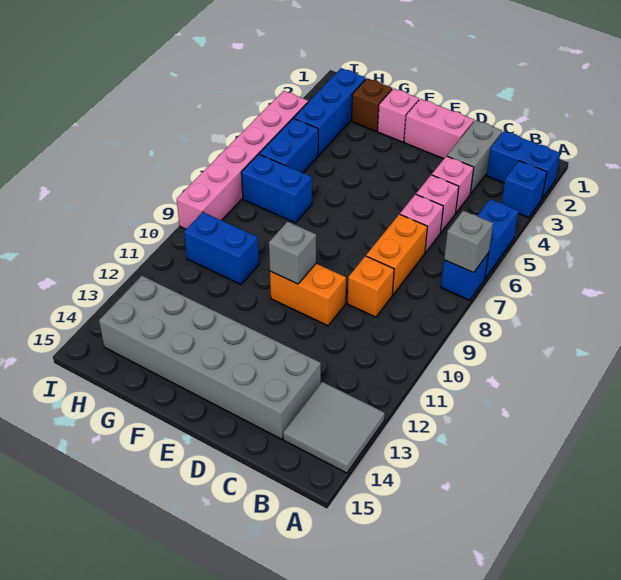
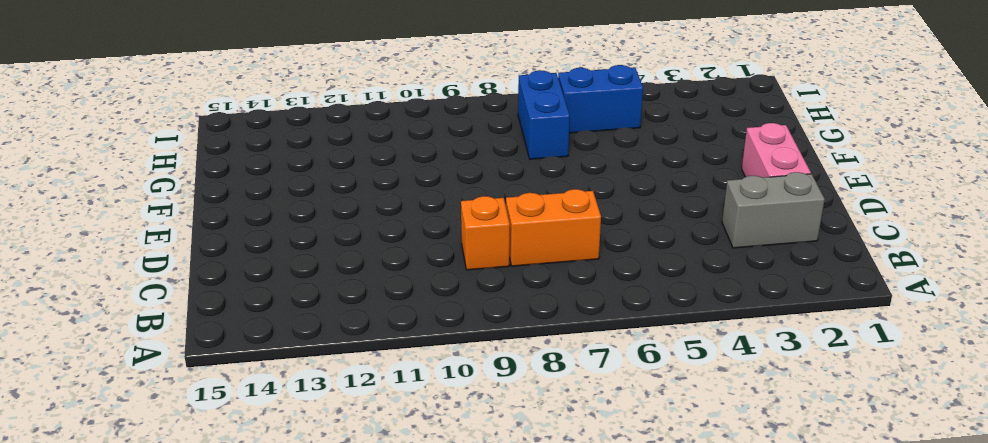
none -> blue brick A2:B2 level 1
none -> blue brick A3 level 1
none -> blue brick A5:A6 level 1

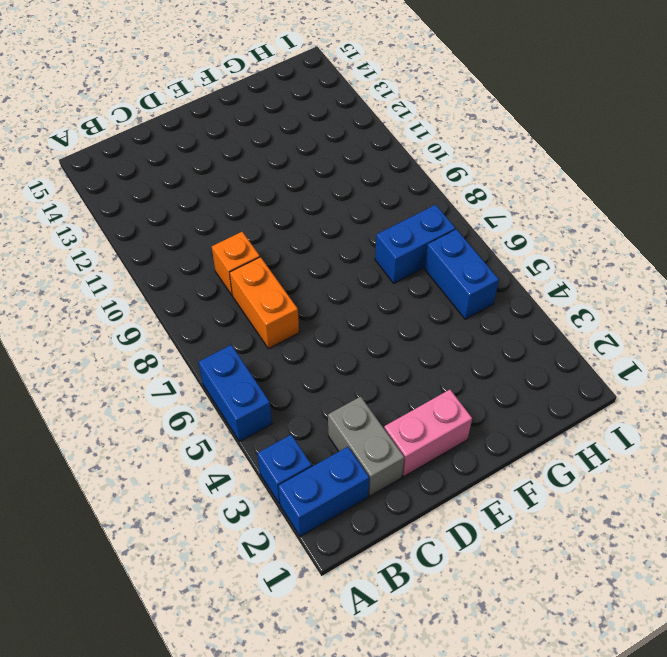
none -> blue brick A7 level 1
none -> grey tile A13:B14 level 1
none -> pink brick C4 level 1

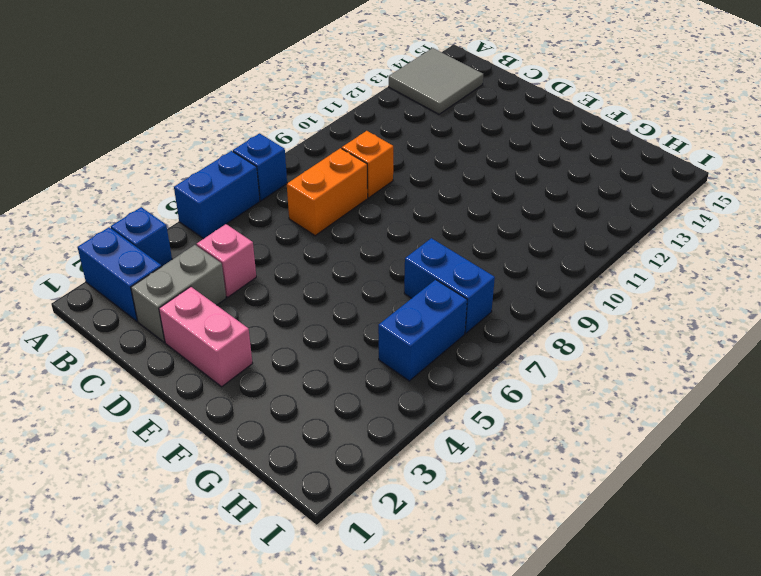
none -> pink brick C5 level 1
none -> pink brick C6 level 1
none -> grey brick C13:H14 level 1

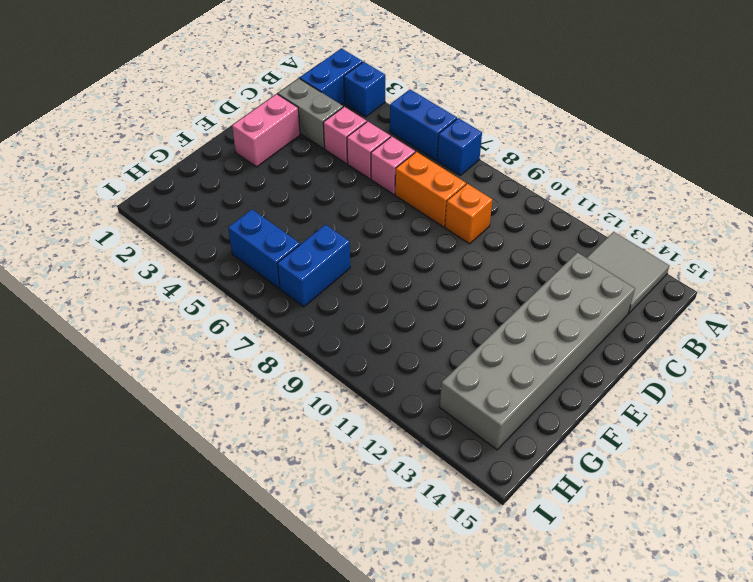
none -> orange brick D10:E10 level 1
none -> pink brick F2 level 1
none -> brown brick G2 level 1

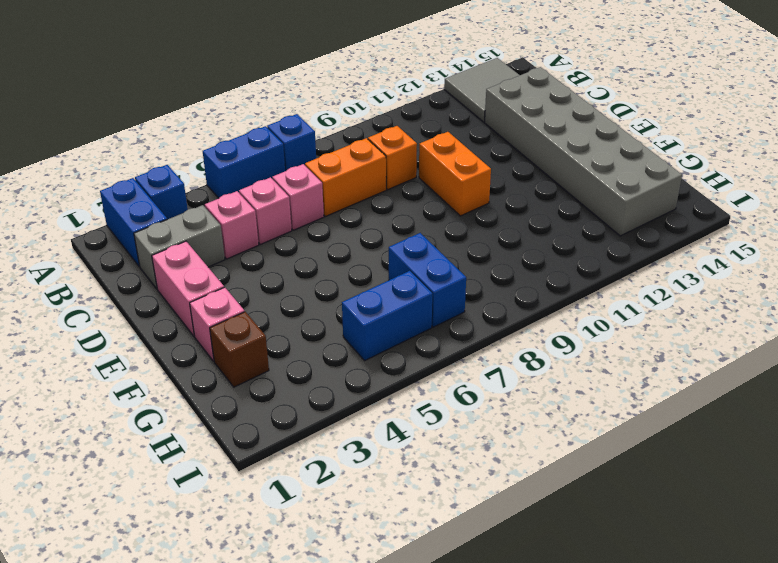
none -> blue brick G10:H10 level 1
none -> blue brick H2:H4 level 1
none -> pink brick I4:I9 level 1

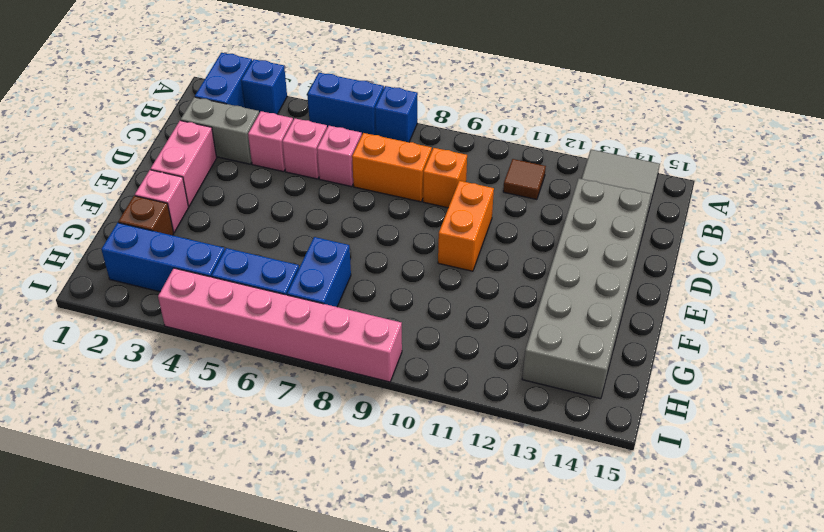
brown tile B11 level 1 -> none
none -> blue brick G10:H10 level 1
none -> grey brick A7 level 2
none -> grey brick E10 level 2

